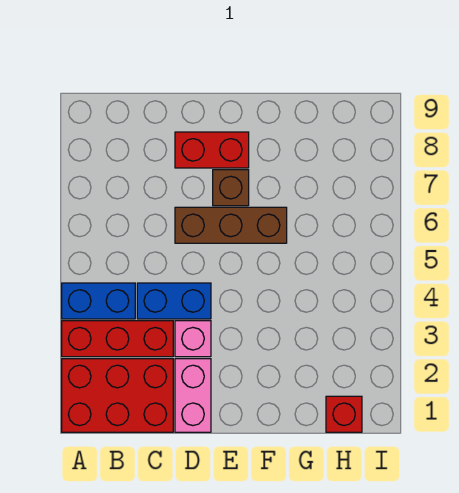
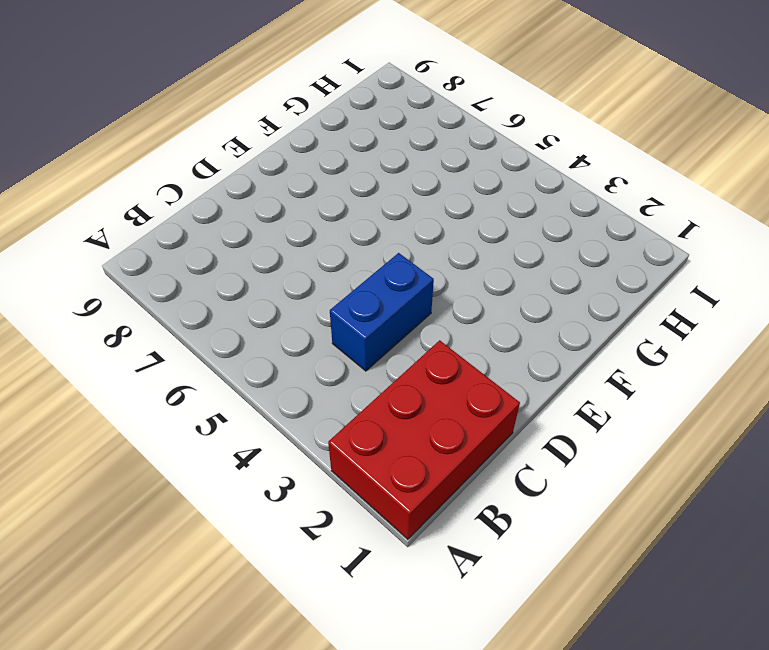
none -> red brick A3:C3 level 1
none -> blue brick A4:B4 level 1

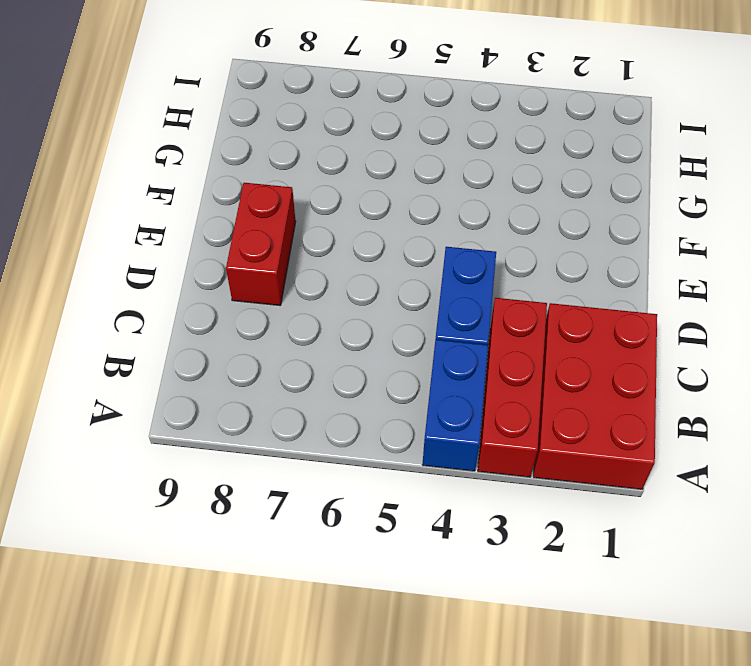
none -> pink brick D1:D2 level 1
none -> pink brick D3 level 1

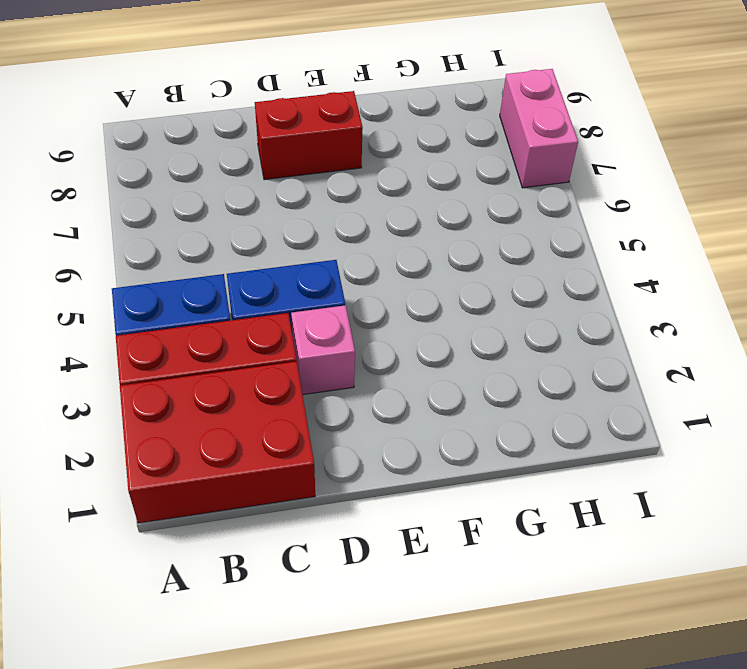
pink brick I7:I8 level 1 -> pink brick D1:D2 level 1
none -> brown brick D6:F6 level 1
none -> brown brick E7 level 1

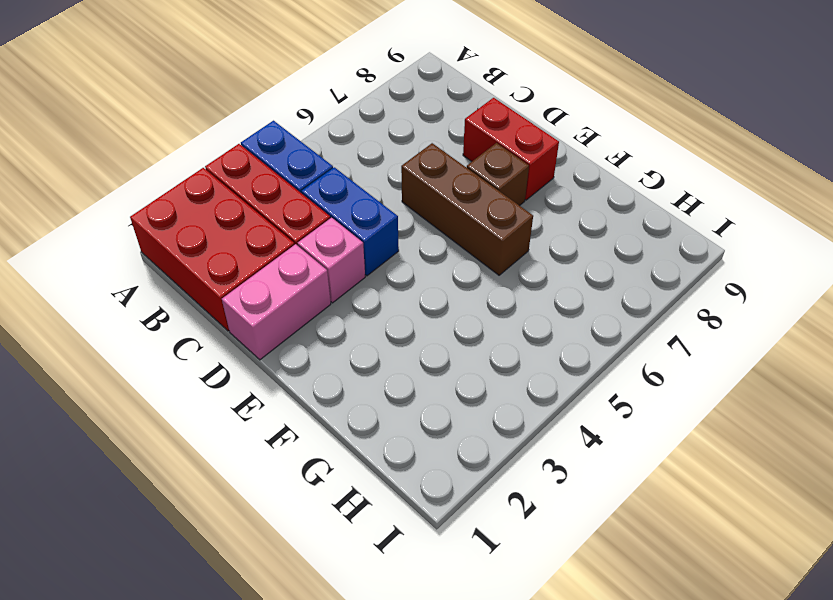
none -> red brick H1 level 1

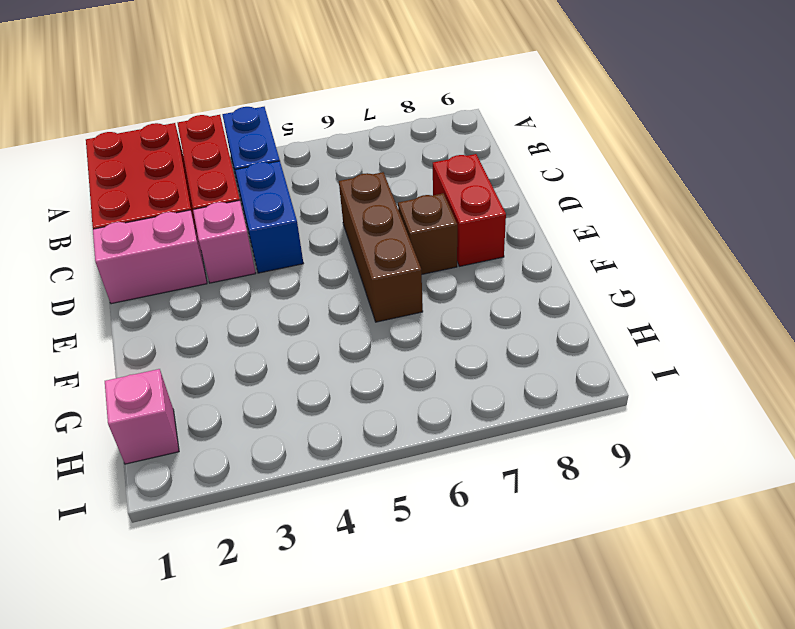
pink brick H1 level 1 -> red brick H1 level 1

